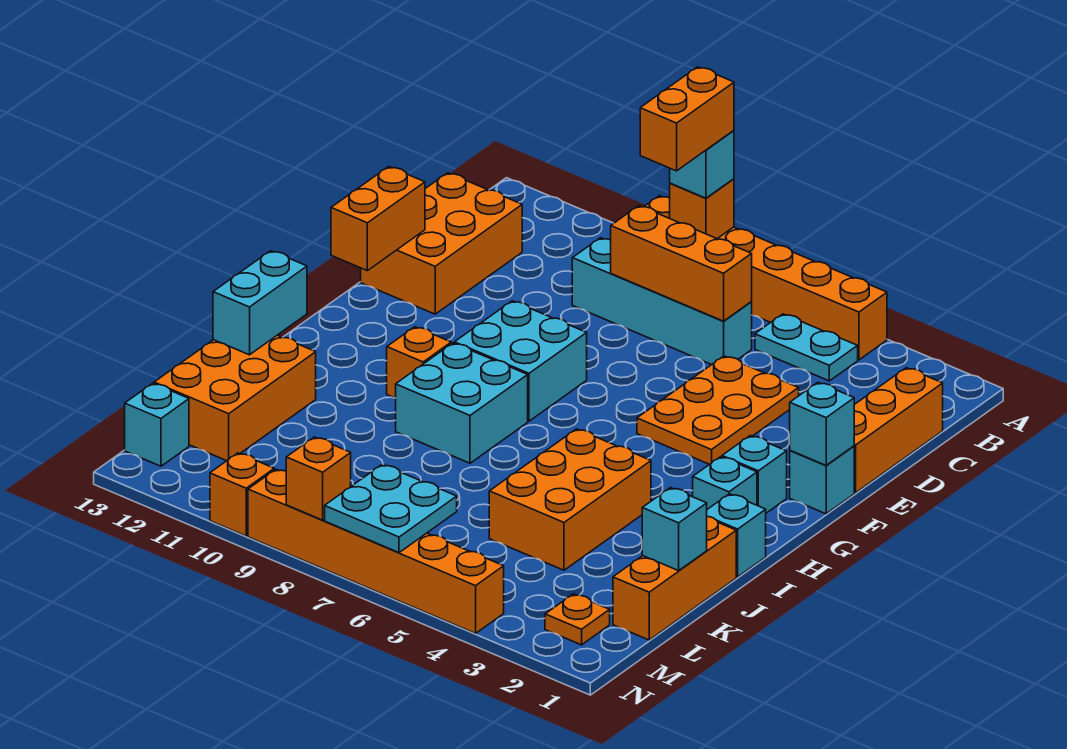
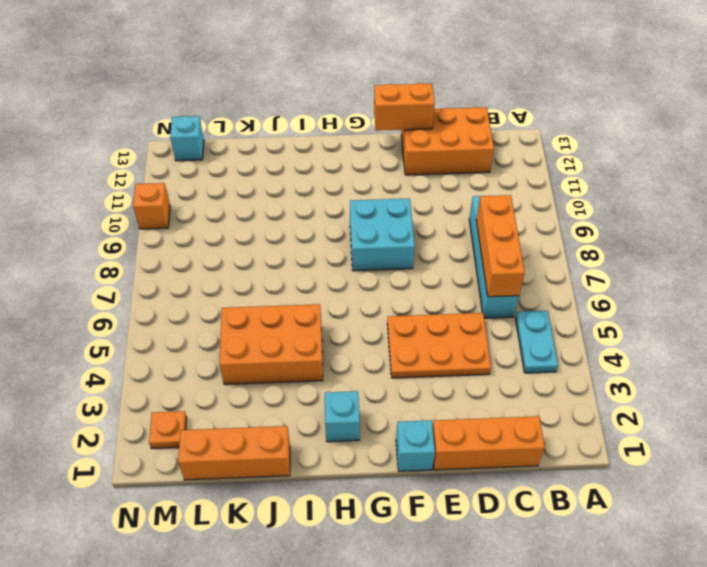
none -> orange brick A4:A9 level 1
none -> cyan brick G2 level 1
none -> cyan brick H8:I9 level 1
none -> orange brick H10 level 1

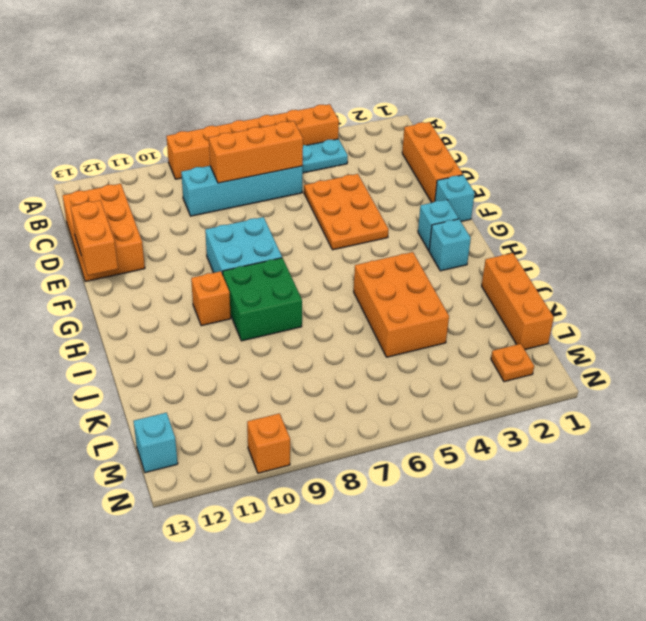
green brick H8:I9 level 1 -> cyan brick H8:I9 level 1
none -> cyan brick I1 level 1
none -> orange brick J12:L13 level 1
none -> orange brick N4:N9 level 1
none -> orange brick A8 level 2

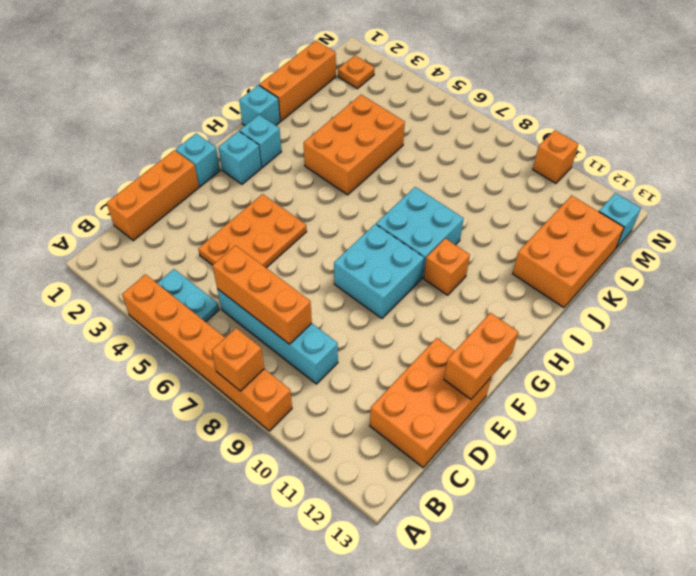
none -> orange brick N4:N9 level 1
none -> cyan brick F1 level 2
none -> cyan brick I13:J13 level 2
none -> cyan brick K1 level 2

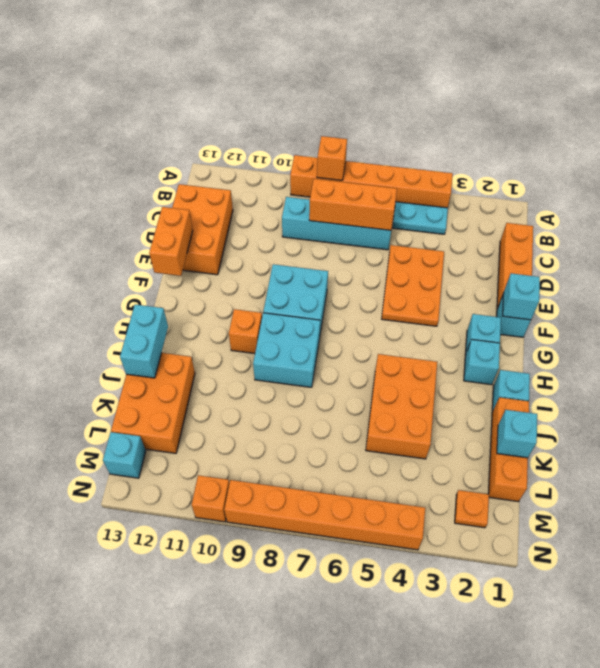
none -> cyan plate M6:N7 level 2
none -> orange brick N8 level 2
none -> cyan brick A8 level 3
none -> orange brick A8:B8 level 4

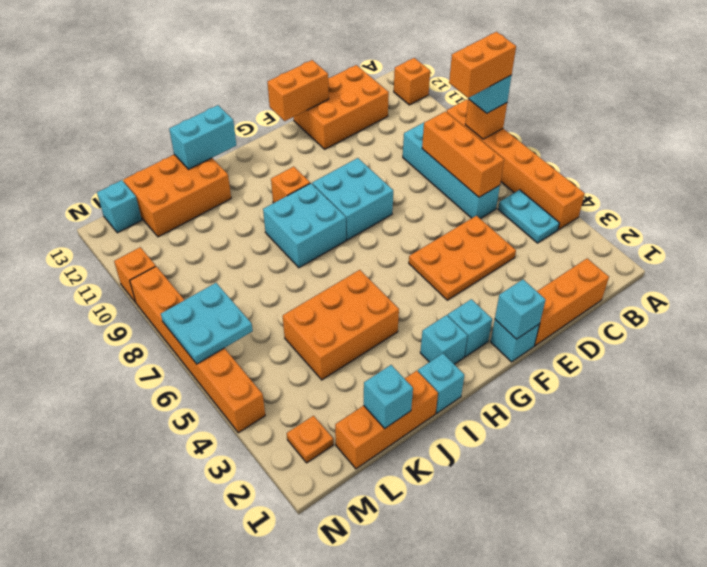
orange brick A12 level 1 -> orange brick N8 level 2

